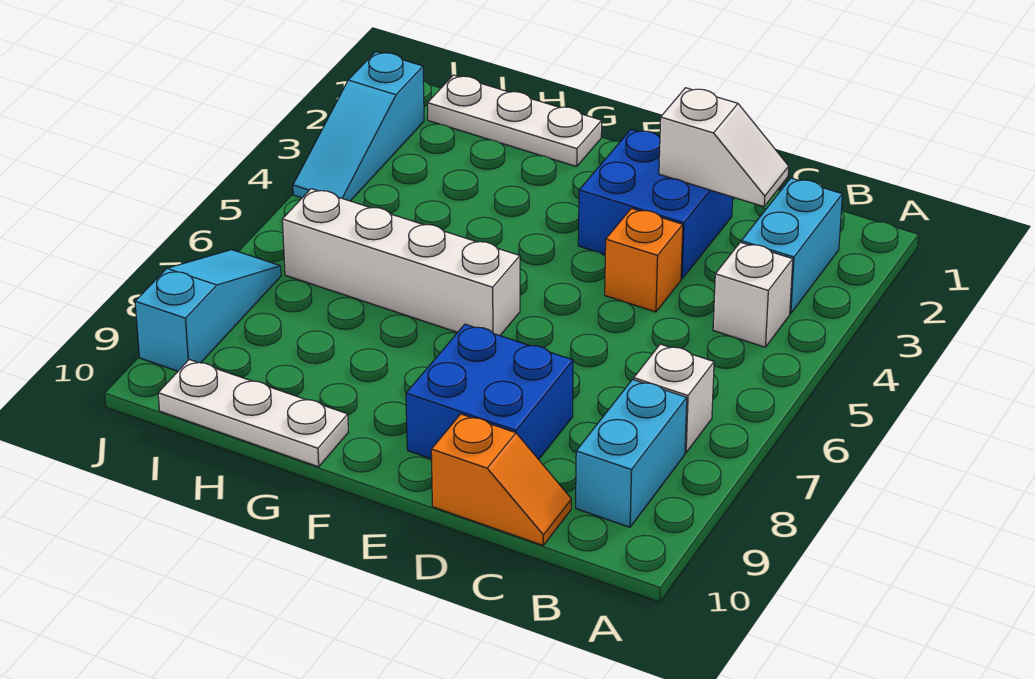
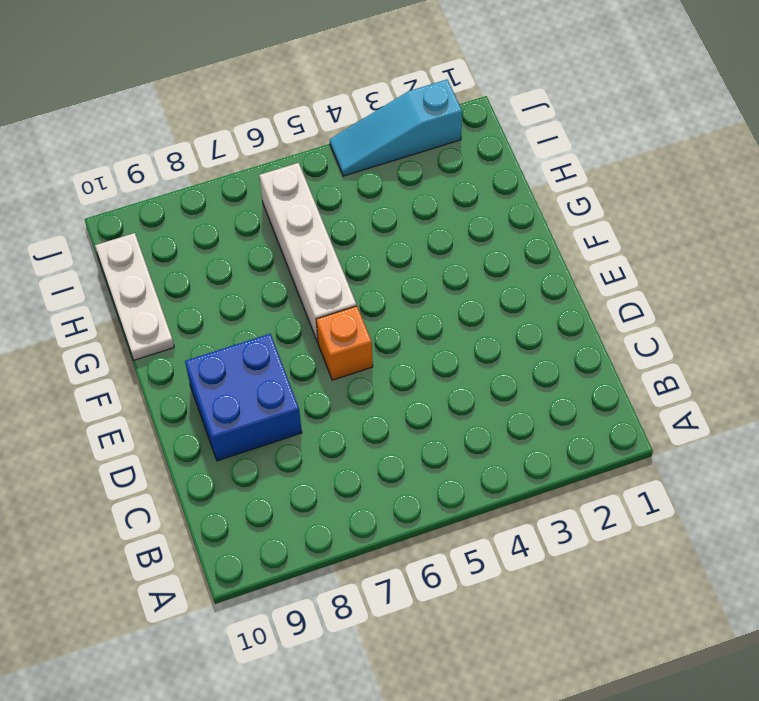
orange brick E6 level 1 -> orange brick D4 level 1
none -> cyan brick B2:B3 level 1
none -> white brick B4 level 1
none -> white brick B7 level 1

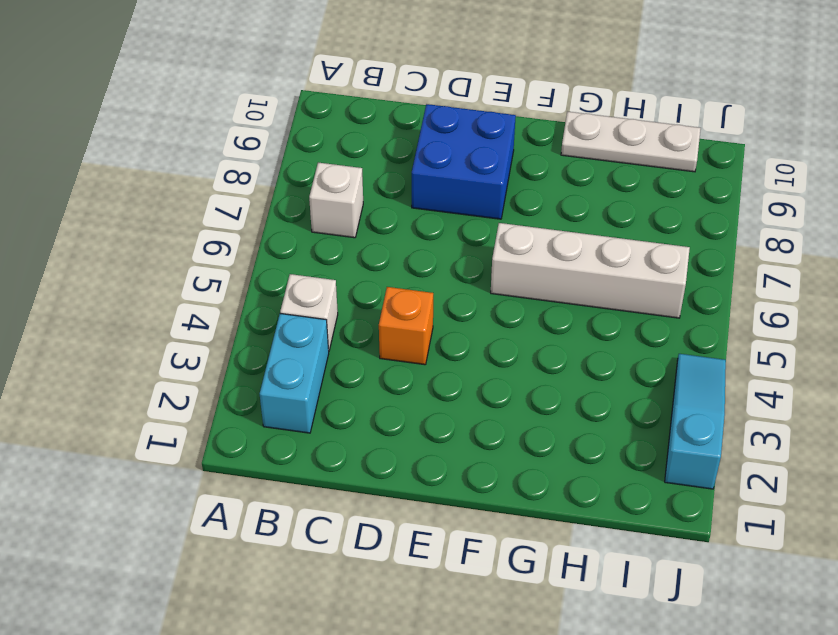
none -> cyan brick B8:B9 level 1
none -> orange slope C10:D10 level 1 top D
none -> blue brick D2:E3 level 1

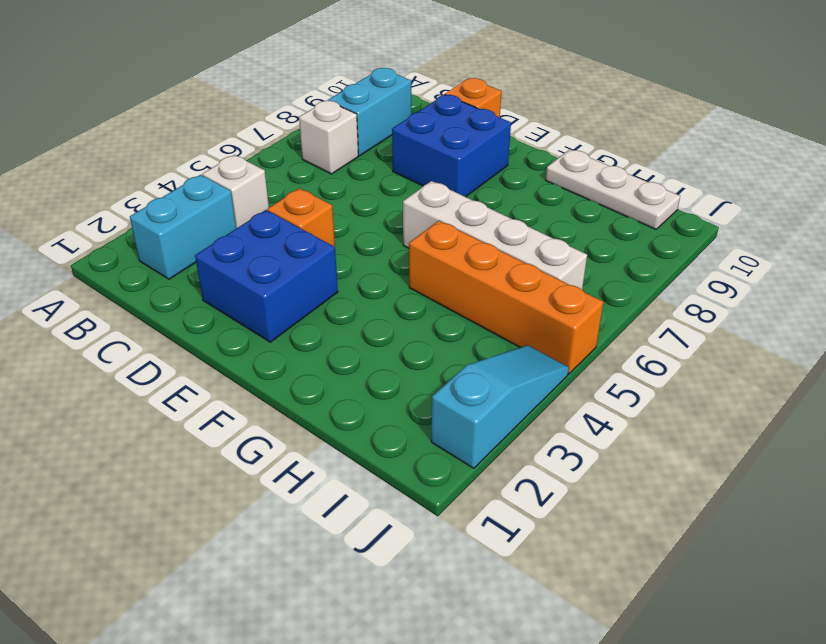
orange brick G5:J5 level 1 -> none
none -> white plate G1:I1 level 1
none -> cyan slope J7:J9 level 1 top 9
none -> white slope C2:D2 level 2 top D

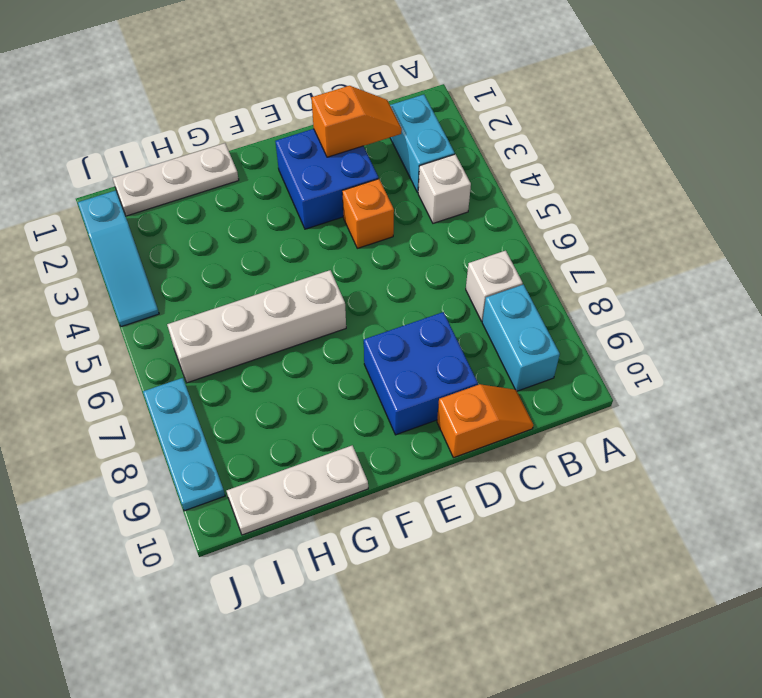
orange slope C2:D2 level 2 top D -> white slope C2:D2 level 2 top D
cyan plate J7:J9 level 1 -> cyan slope J7:J9 level 1 top 9

